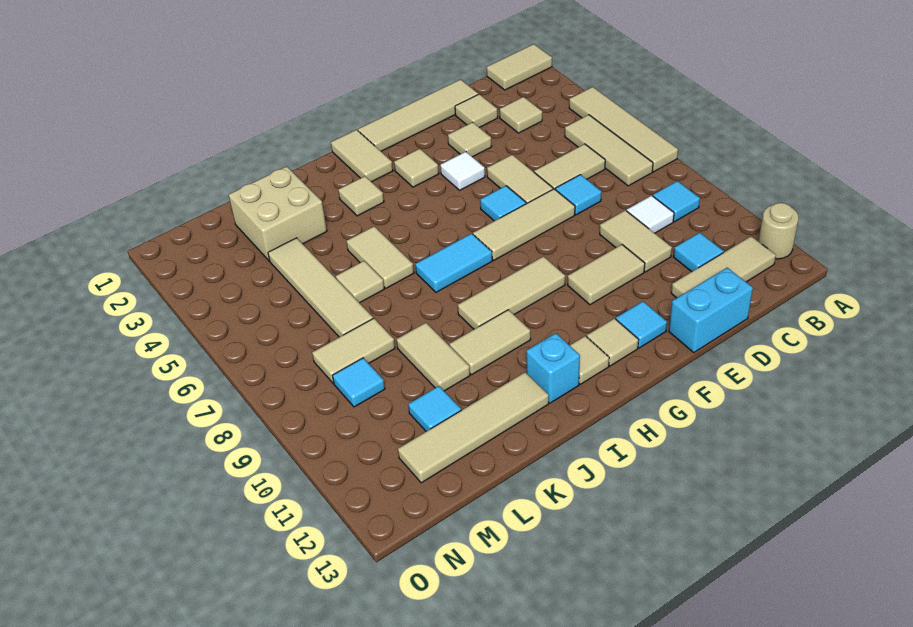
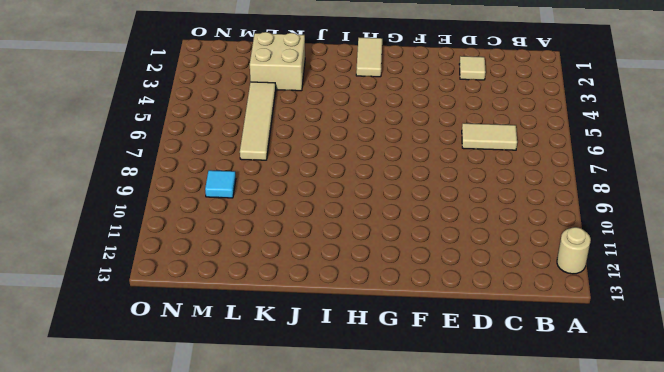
none -> tan tile A1:B1 level 1
none -> tan tile A4:A7 level 1
none -> tan tile B5:B7 level 1
none -> cyan tile B9 level 1

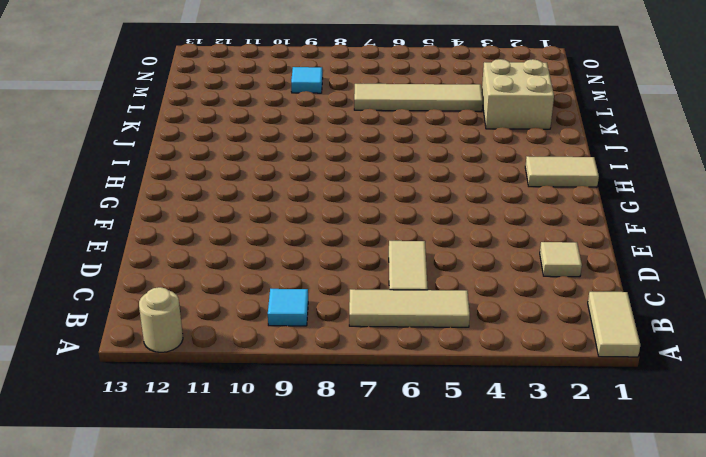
none -> tan tile A4:A7 level 1
none -> tan tile B12:D12 level 1
none -> tan tile C3 level 1
none -> white tile C9 level 1

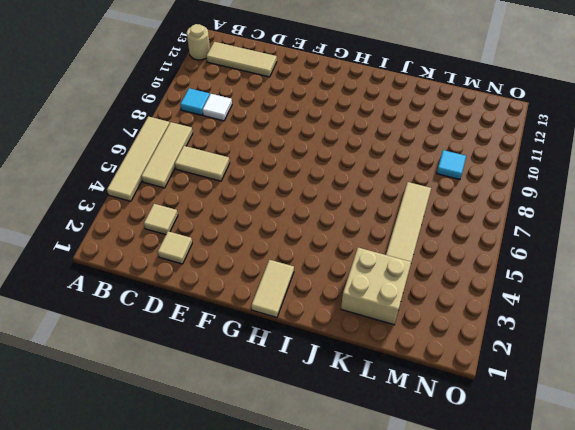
none -> tan tile A1:B1 level 1
none -> cyan tile C11 level 1
none -> tan tile D1:G1 level 1
none -> cyan tile D7 level 1

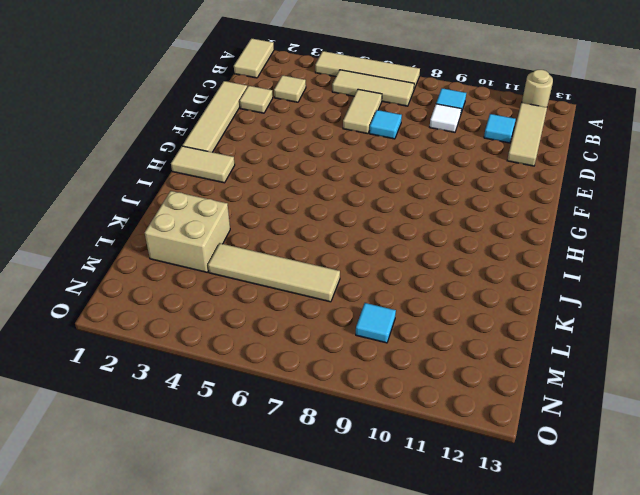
none -> tan tile D9:D10 level 1
none -> cyan brick D13:E13 level 1
none -> tan tile E3 level 1
none -> tan tile E5:E6 level 1

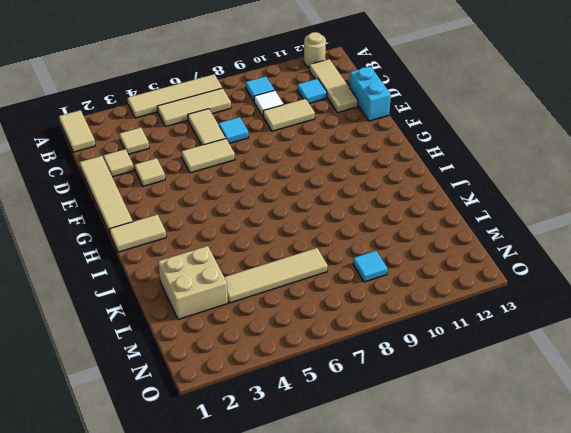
none -> tan tile E7:G7 level 1
none -> tan tile E10:F10 level 1
none -> white tile F4 level 1
none -> cyan tile F6 level 1

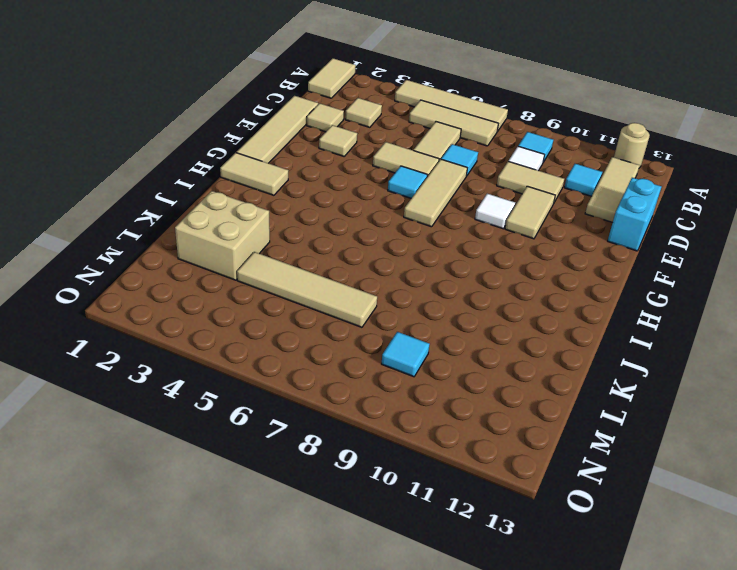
white tile F9 level 1 -> white tile F4 level 1
none -> cyan tile F12 level 1
none -> tan tile G3 level 1
none -> tan tile G9:I9 level 1
none -> tan tile G12 level 1

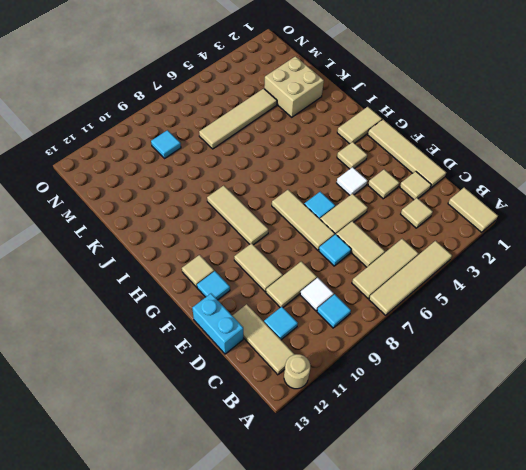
none -> cyan tile H7:I7 level 1
none -> tan tile H12 level 1
none -> tan tile I3 level 1
none -> tan tile I10:J10 level 1

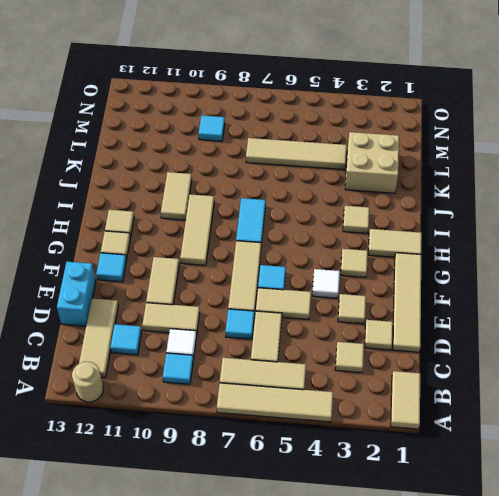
none -> cyan brick I12 level 1
none -> tan tile J5:J6 level 1
none -> tan tile J12:M12 level 1
none -> tan tile K6 level 1

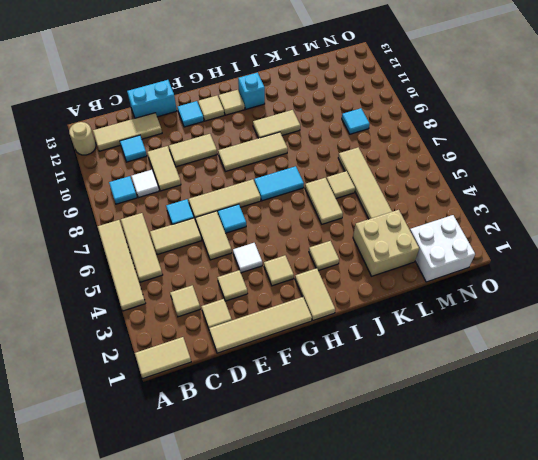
white brick M1:N2 level 1 -> none
none -> tan tile J12:M12 level 1
none -> tan tile K9:K10 level 1
none -> tan tile L8:M8 level 1
none -> cyan tile L11 level 1

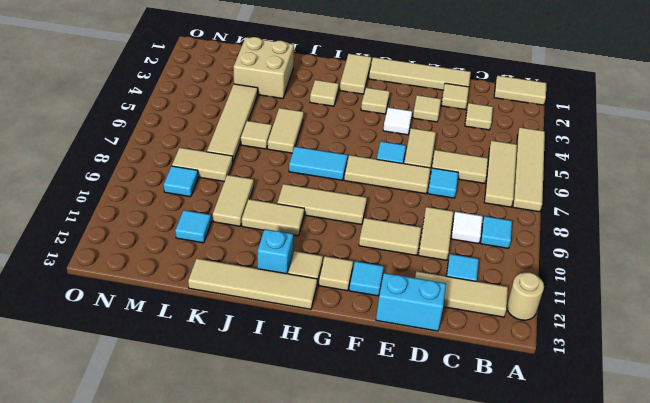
tan tile H13:K13 level 1 -> tan tile J12:M12 level 1

